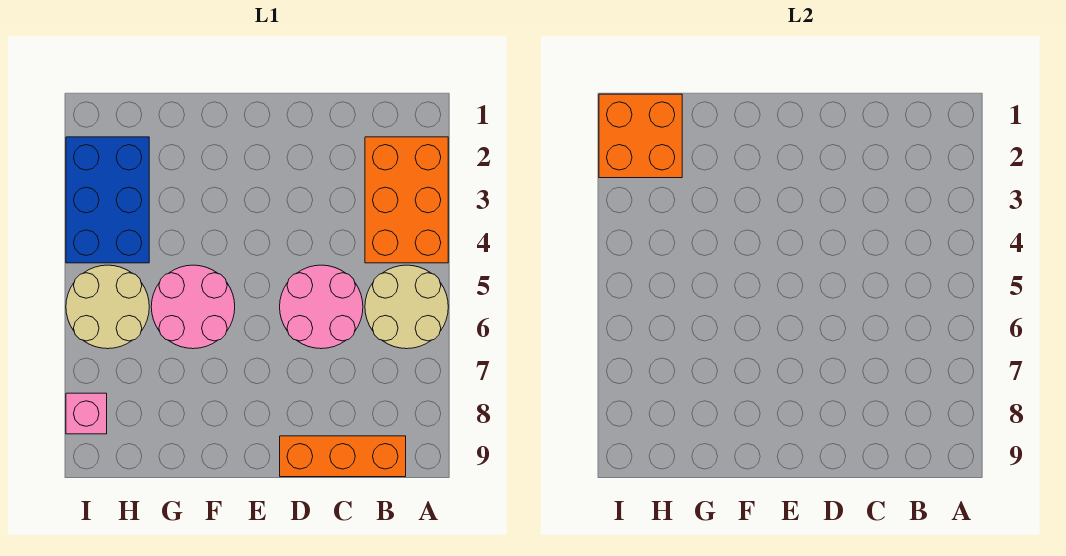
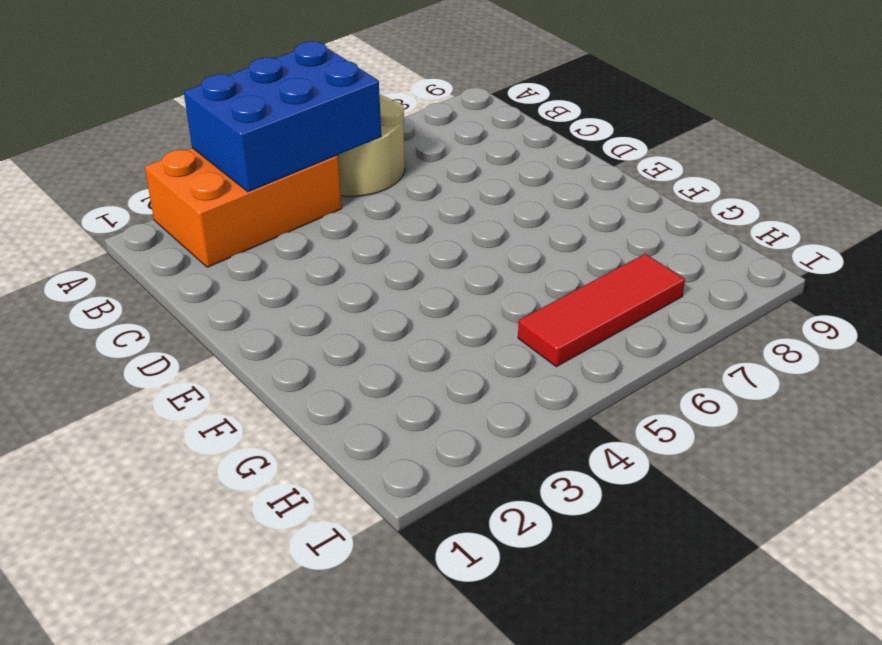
blue brick A3:B5 level 2 -> blue brick H2:I4 level 1
red tile H5:H7 level 1 -> tan round brick H5:I6 level 1
none -> orange brick B9:D9 level 1
none -> pink round brick C5:D6 level 1

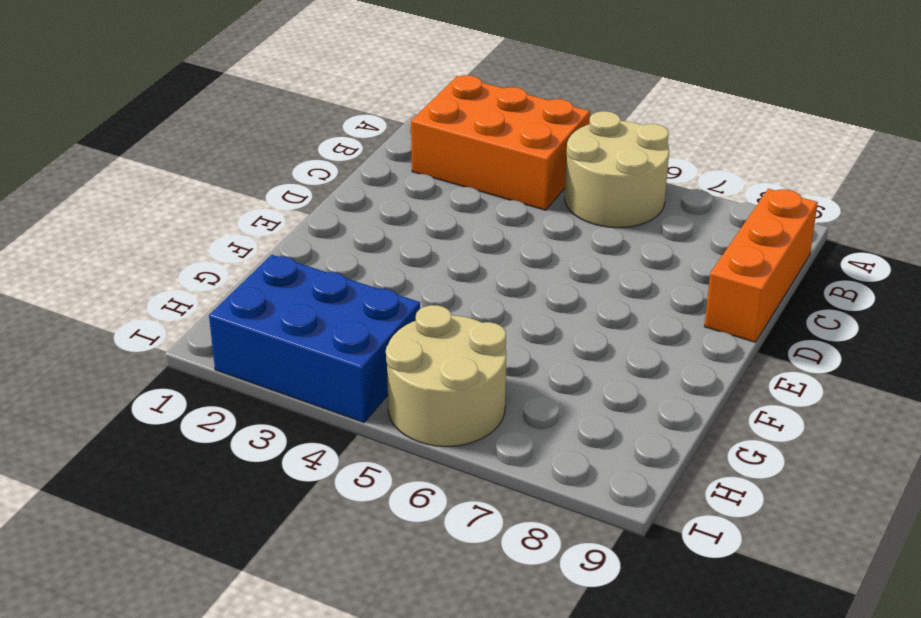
none -> pink round brick C5:D6 level 1
none -> pink round brick F5:G6 level 1

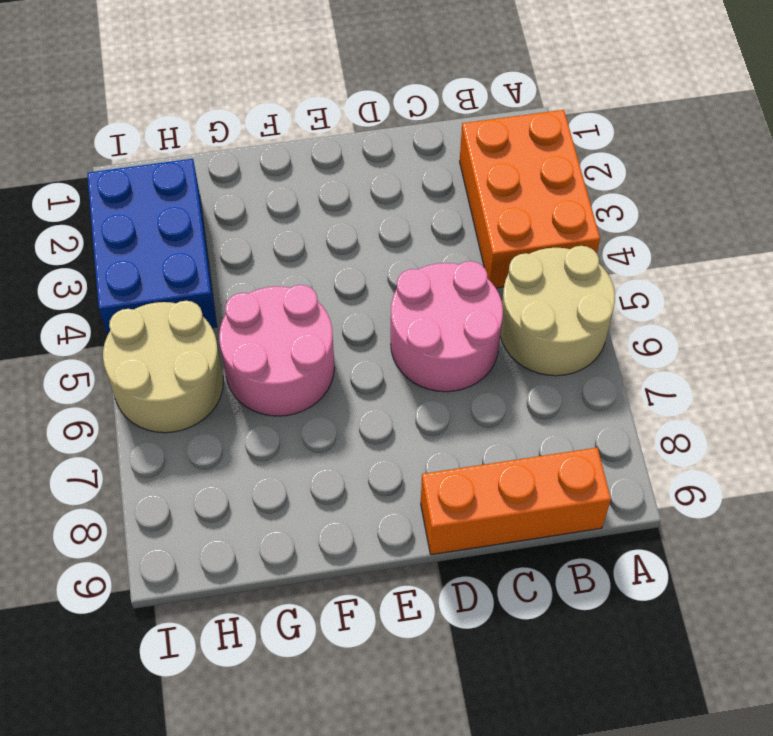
none -> pink brick I8 level 1
none -> orange brick H1:I2 level 2

